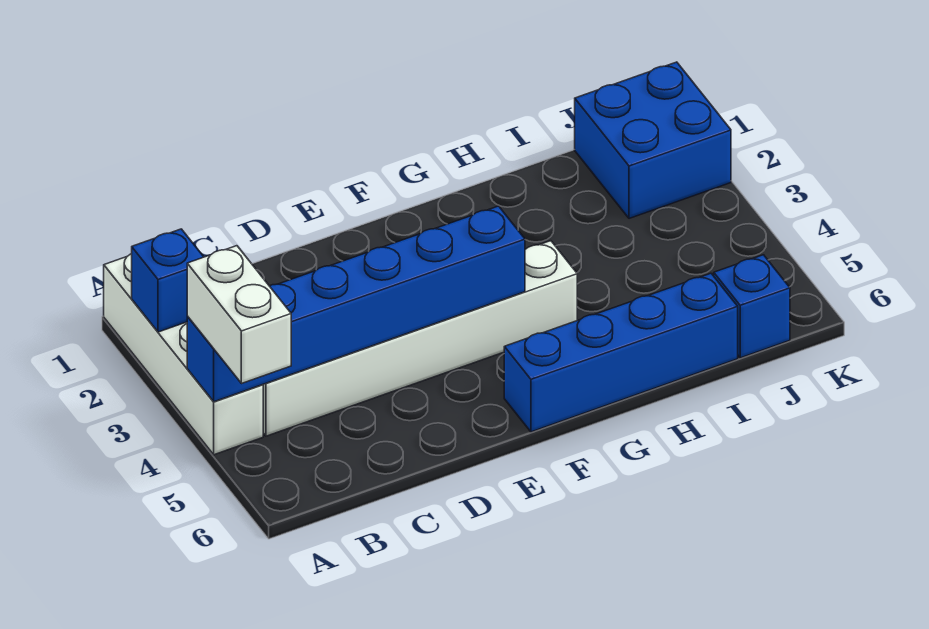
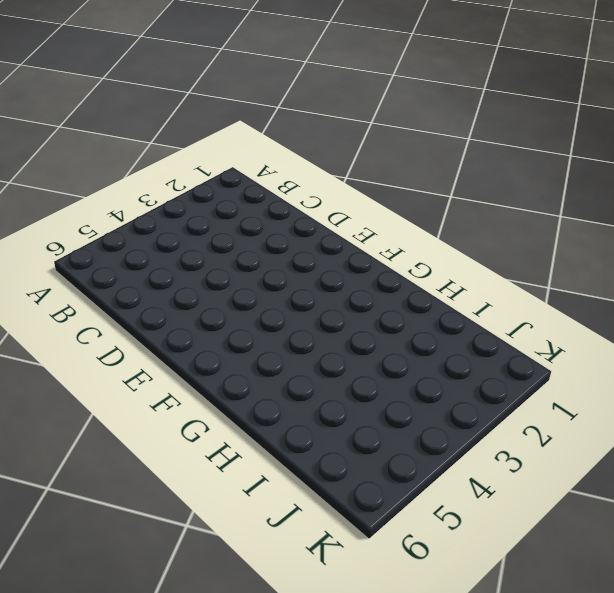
none -> white brick A1:A4 level 1
none -> white brick B4:G4 level 1

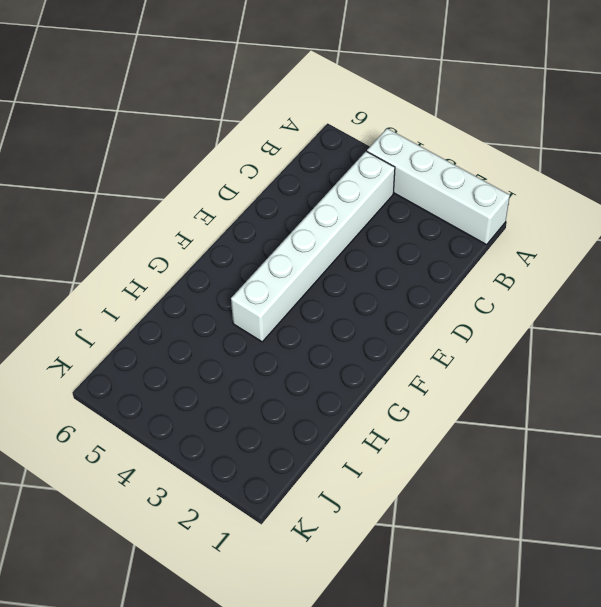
none -> blue brick F6:I6 level 1
none -> blue brick J1:K2 level 1

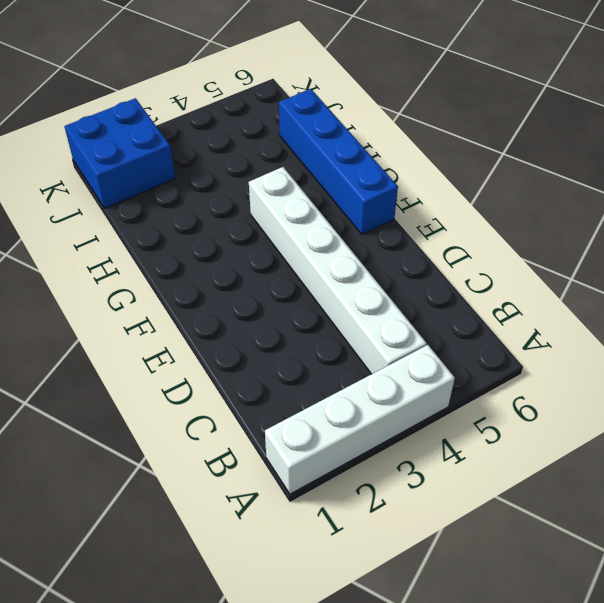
none -> blue brick J6 level 1
none -> blue brick A2 level 2

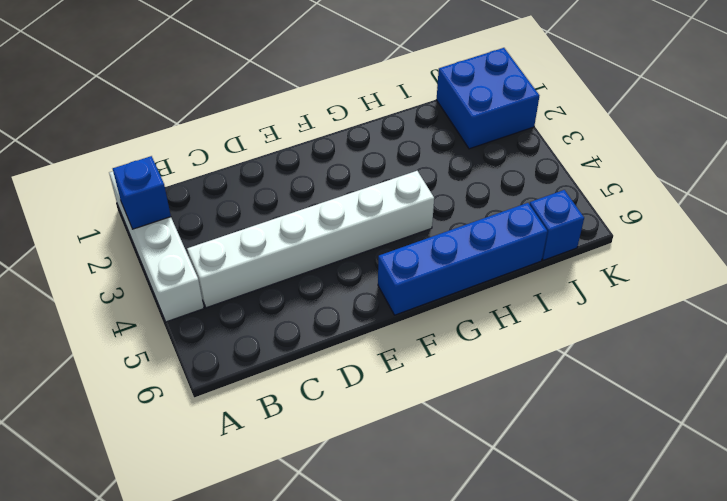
none -> blue brick A4:F4 level 2
none -> white brick A4:A5 level 3

